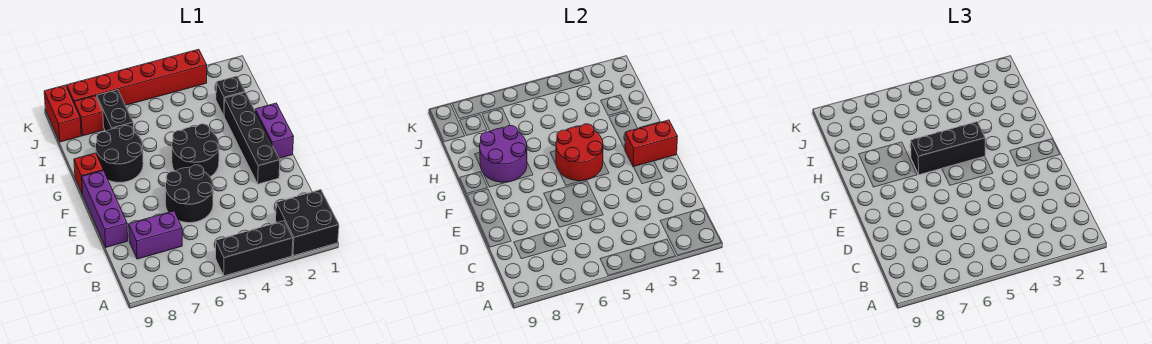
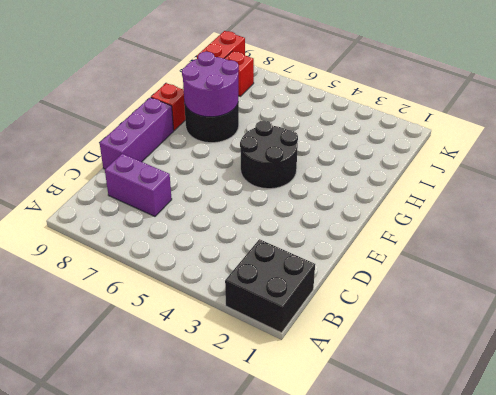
none -> black brick A3:A5 level 1
none -> black round brick D5:E6 level 1
none -> black brick E2:H2 level 1

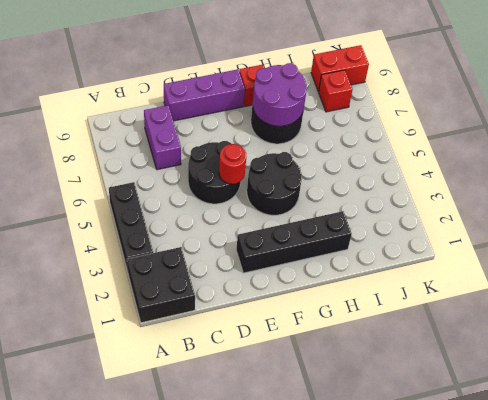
red round brick E5 level 2 -> none
none -> purple brick F1:G1 level 1
none -> black brick I2 level 1
none -> black brick I7:J7 level 1

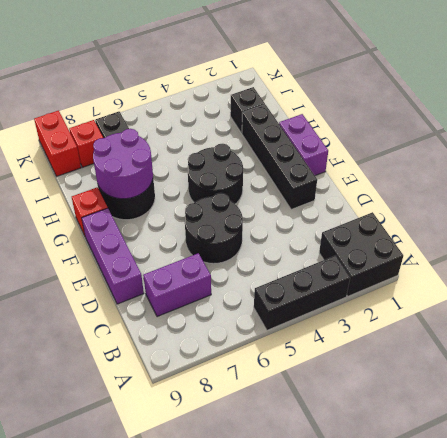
none -> red brick K3:K8 level 1
none -> red brick F1:F2 level 2
none -> red round brick F4:G5 level 2

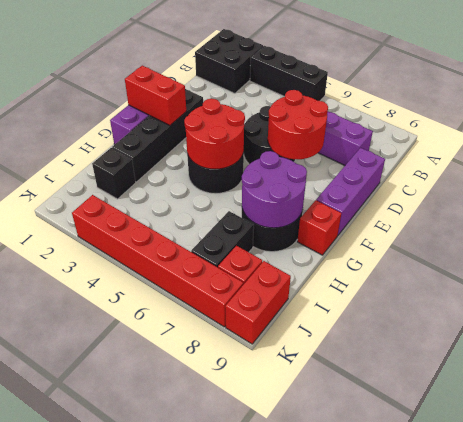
red round brick D6:E7 level 2 -> none
none -> black brick G4:G6 level 3

